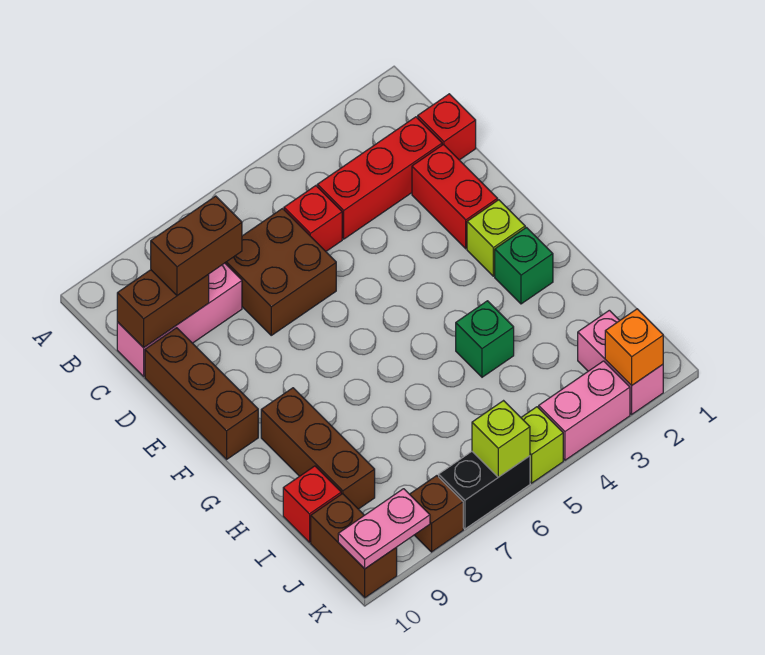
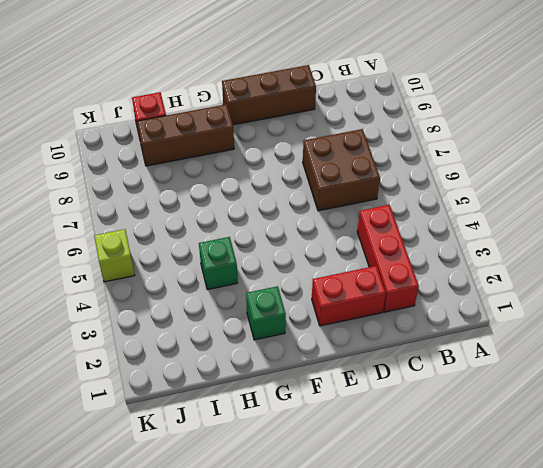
none -> red brick C1 level 1
none -> red brick C5 level 1
none -> pink brick C8:C10 level 1

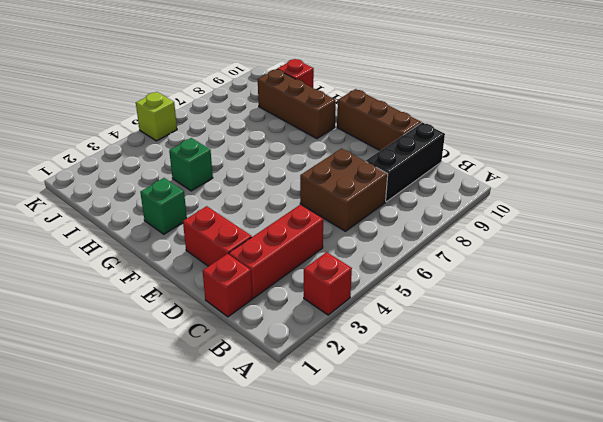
red brick A3 level 1 -> red brick C5 level 1
black brick C8:C10 level 1 -> pink brick C8:C10 level 1
none -> lime brick F2 level 1
none -> pink brick J2:K2 level 1
none -> brown brick J10:K10 level 1

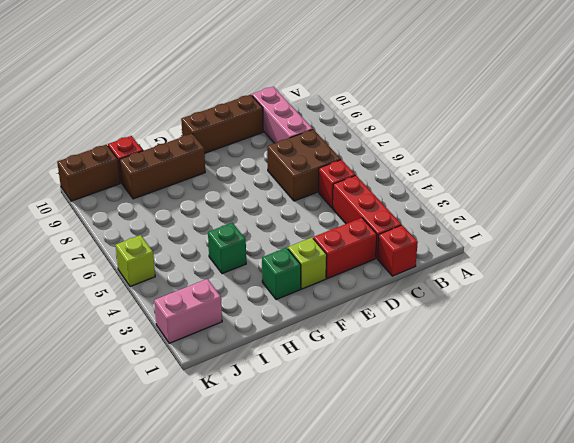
none -> pink brick K3:K4 level 1
none -> black brick K6:K7 level 1
none -> brown brick K8 level 1

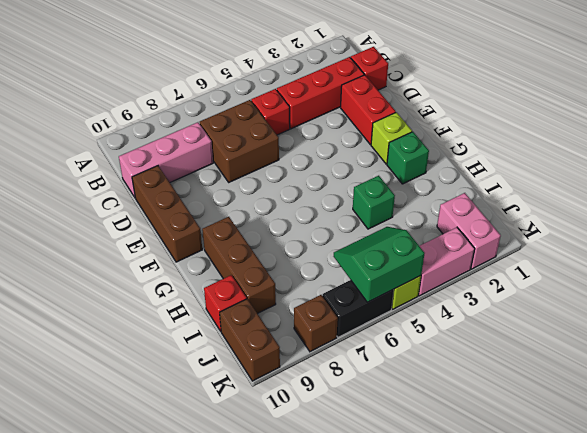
green slope J5:K6 level 2 top K -> lime brick K6 level 2
none -> brown brick C9:C10 level 2
none -> orange brick K2 level 2
none -> pink plate K9:K10 level 2

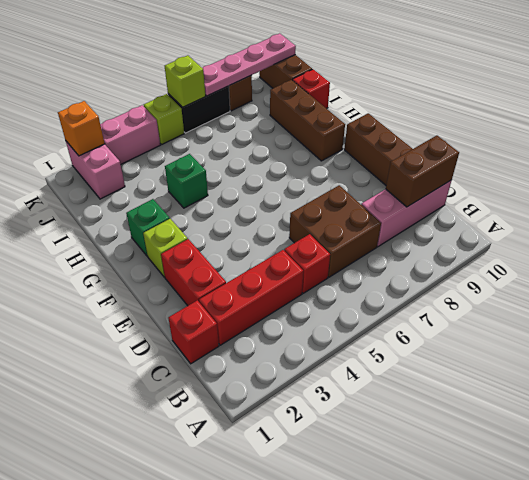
pink plate K7:K10 level 2 -> pink plate K9:K10 level 2
none -> brown brick C8:C9 level 3

